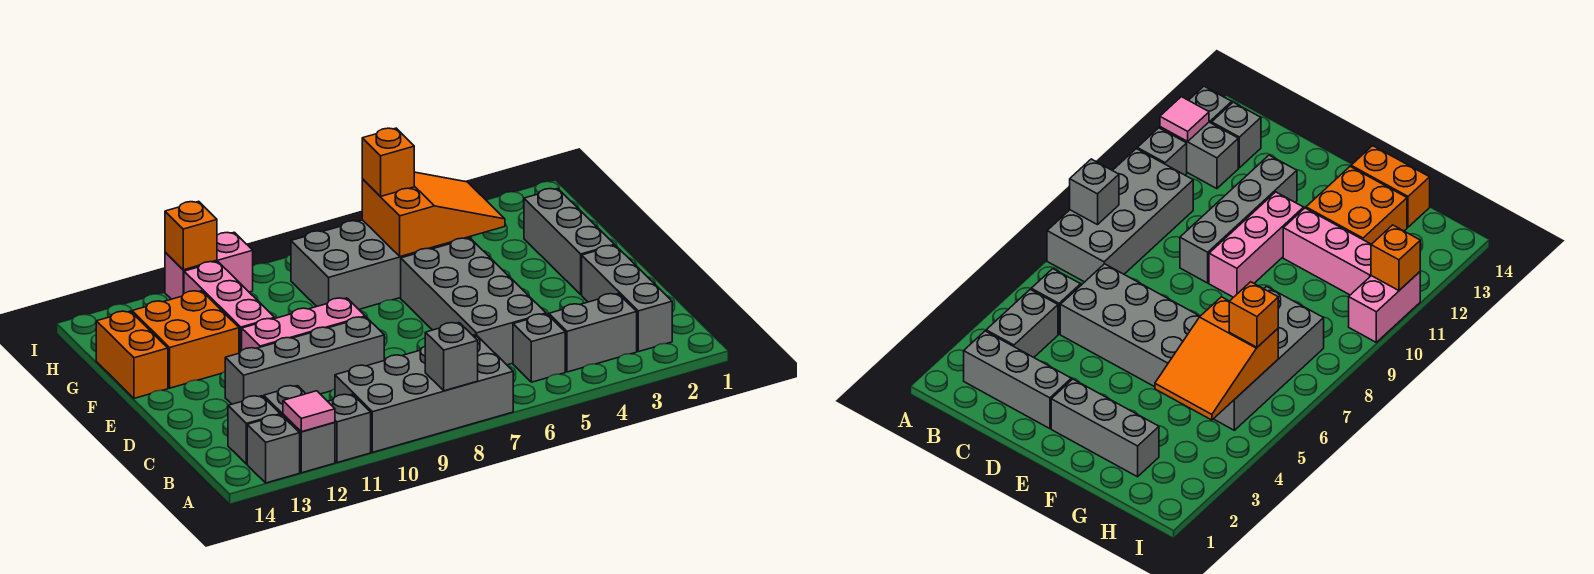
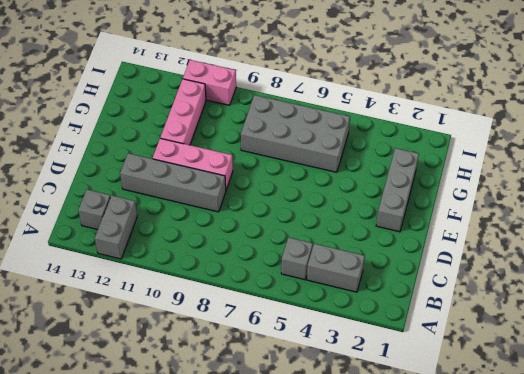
none -> grey brick A7:B10 level 1
none -> grey brick A11 level 1
none -> grey brick A13 level 1

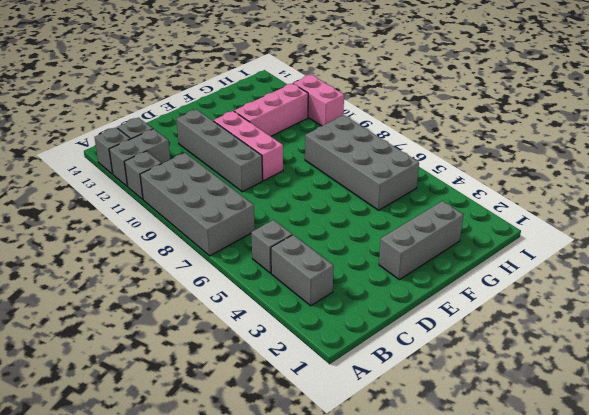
none -> grey brick B2:D2 level 1
none -> grey brick C5:F6 level 1
none -> orange brick F12:G13 level 1

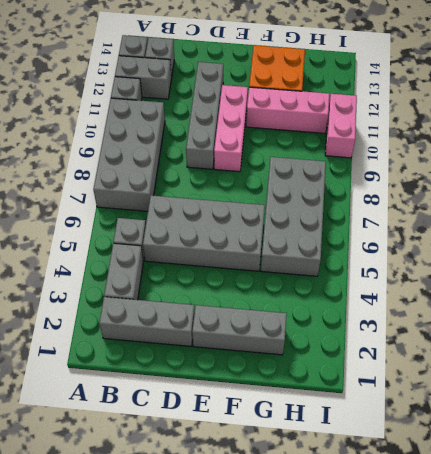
none -> orange brick F14:G14 level 1
none -> grey brick A8 level 2
none -> pink tile A12 level 2

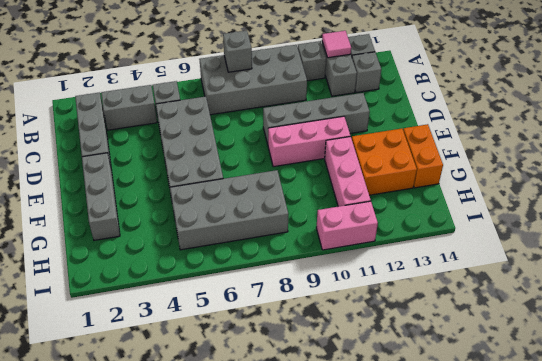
none -> orange slope G4:H6 level 2 top 6
none -> orange brick I11 level 2
none -> orange brick H6 level 3

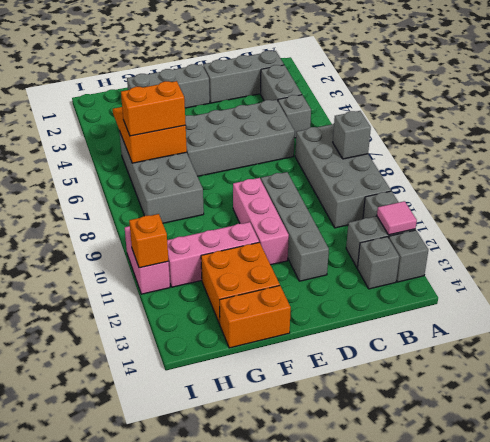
orange brick G6:H6 level 3 -> orange brick H6 level 3

